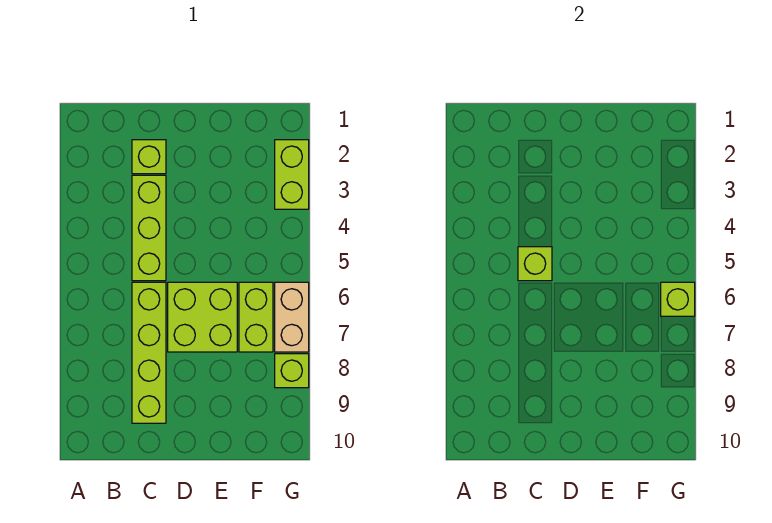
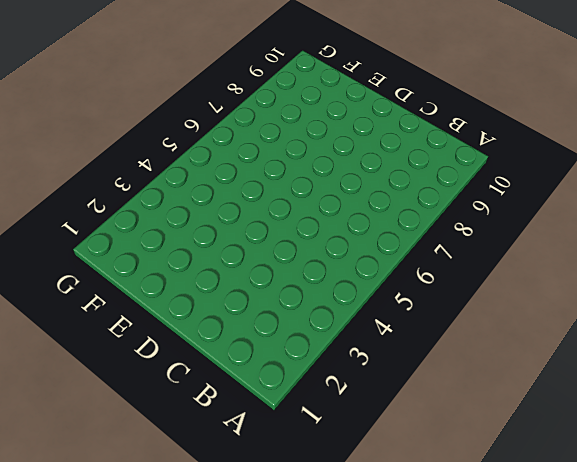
none -> lime brick C2 level 1
none -> lime brick C3:C5 level 1

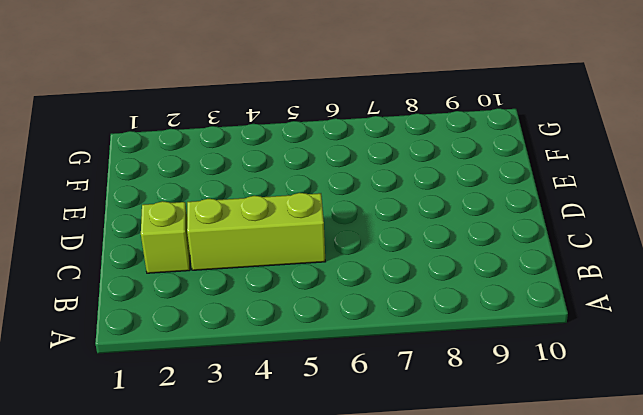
none -> lime brick C6:C9 level 1
none -> lime brick D6:E7 level 1

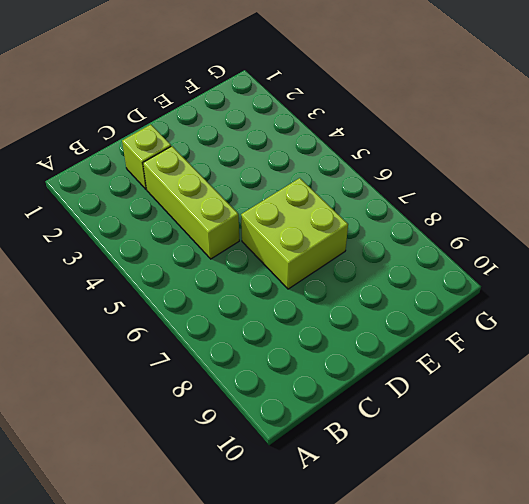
none -> lime brick C6:C9 level 1
none -> lime brick F6:F7 level 1

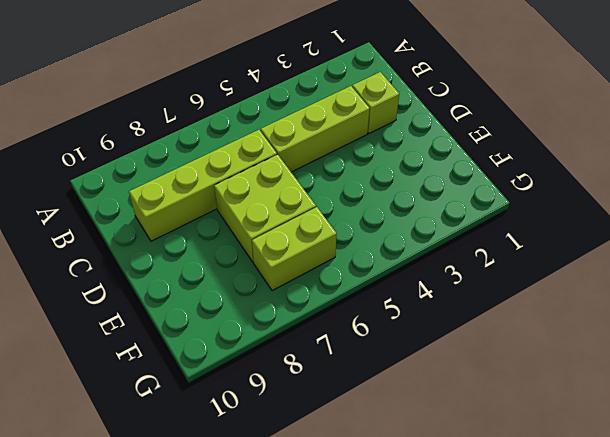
none -> lime brick G2:G3 level 1
none -> tan brick G6:G7 level 1

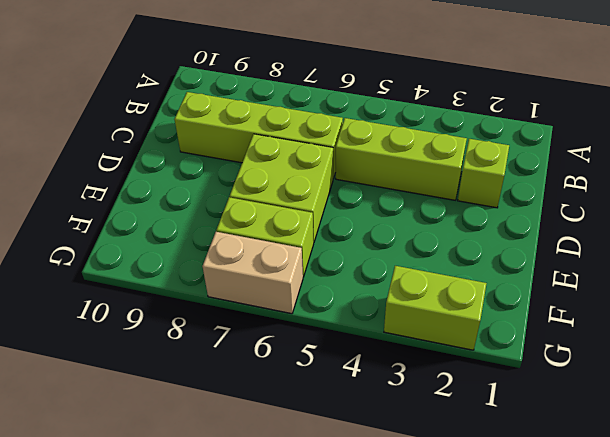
none -> lime brick G8 level 1
none -> lime brick C5 level 2

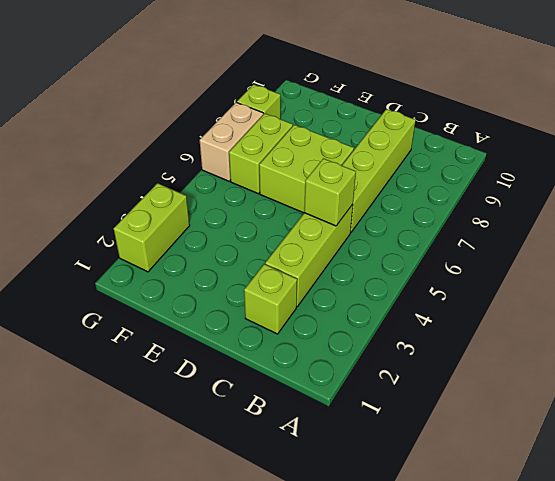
none -> lime brick G6 level 2

